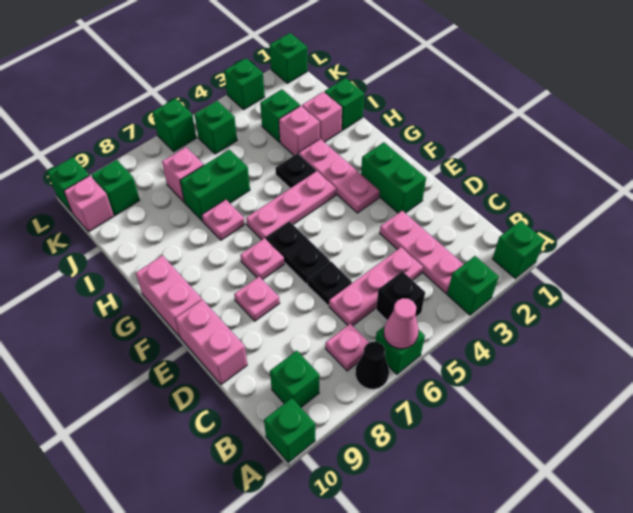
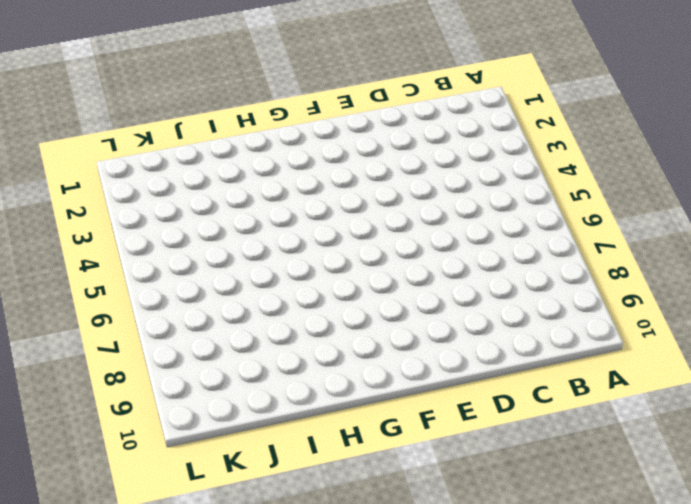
none -> green brick A1 level 1
none -> green brick A3 level 1
none -> green brick A6 level 1
none -> black cone A7 level 1

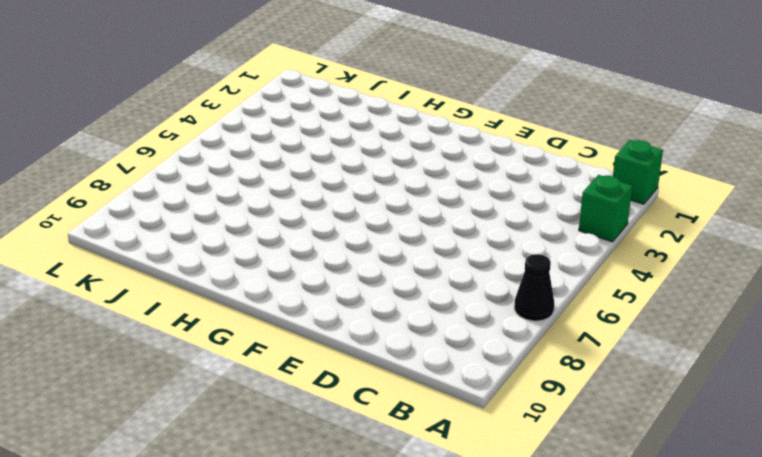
none -> green brick A6 level 1
none -> green brick A10 level 1
none -> pink plate B3:D3 level 1
none -> black brick B5 level 1

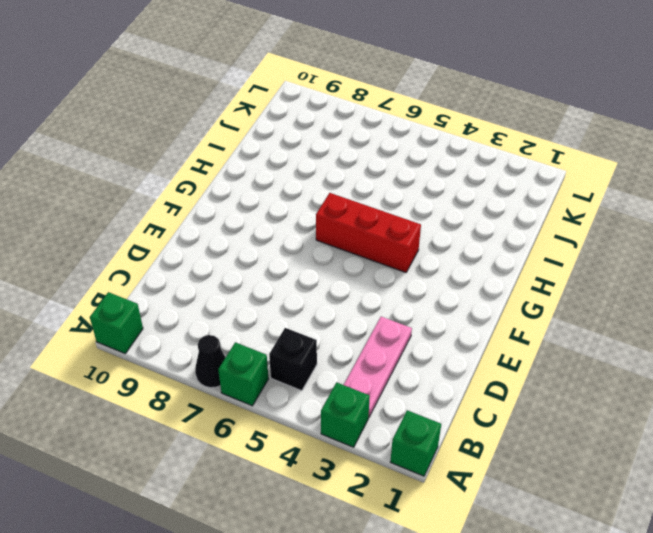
red brick G4:G6 level 1 -> pink plate G4:G6 level 1
none -> pink plate B7 level 1
none -> green brick B9 level 1
none -> pink plate C4:C6 level 1
none -> black plate D6 level 1

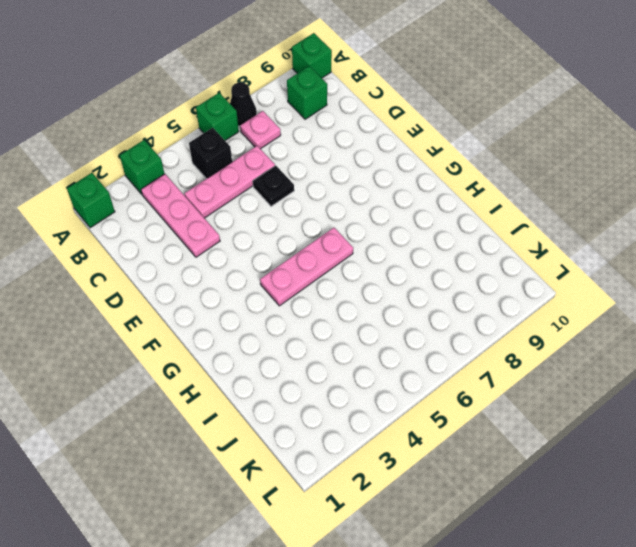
none -> pink brick D10:E10 level 1
none -> green brick E2:F2 level 1
none -> black plate E6:F6 level 1
none -> pink plate E8 level 1

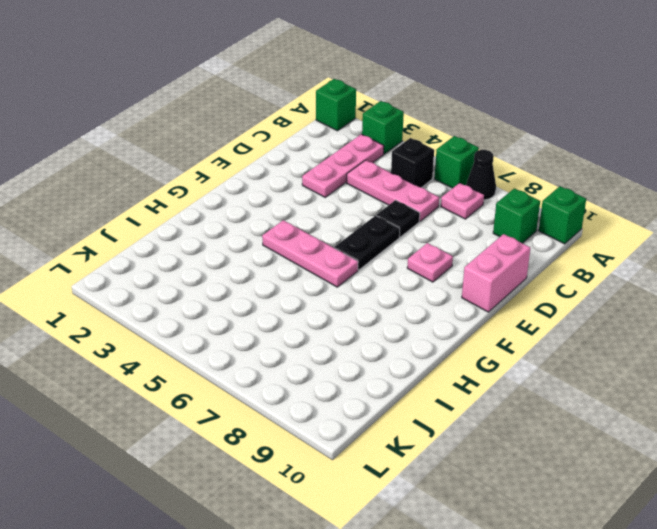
none -> green brick E2:F2 level 1
none -> pink plate F3:H3 level 1
none -> pink plate F7 level 1
none -> pink brick F10:G10 level 1

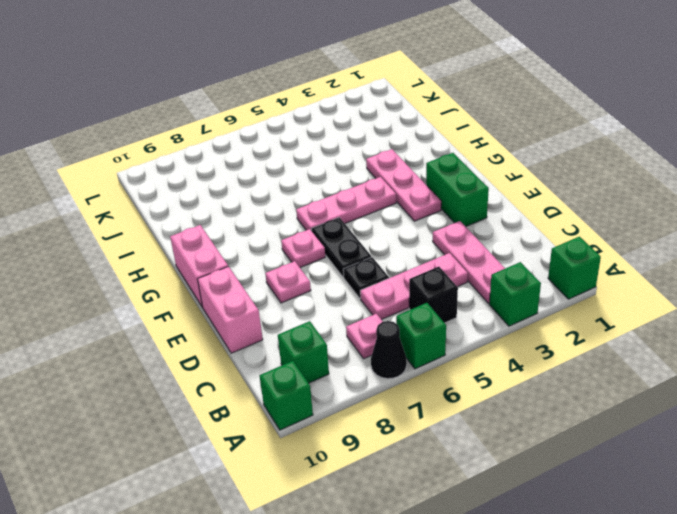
none -> black plate H4 level 1
none -> pink plate H7 level 1
none -> green brick I1 level 1
none -> pink brick I2 level 1

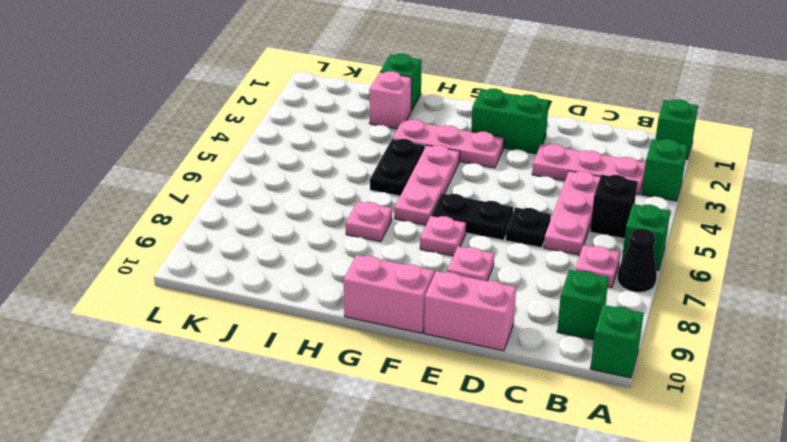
black plate H4:H5 level 1 -> black plate H4 level 1
none -> pink brick I3 level 1
none -> green brick I6:I7 level 1
none -> green brick J3 level 1
none -> pink brick J7 level 1

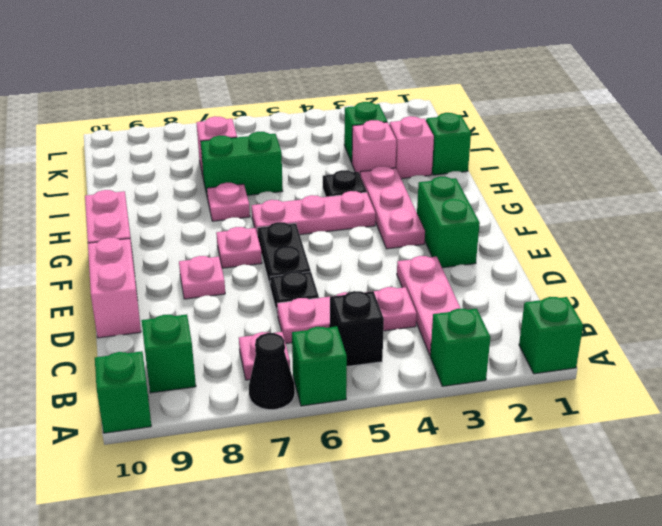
none -> green brick K5 level 1
none -> green brick K9 level 1
none -> pink brick K10 level 1
none -> green brick L1 level 1

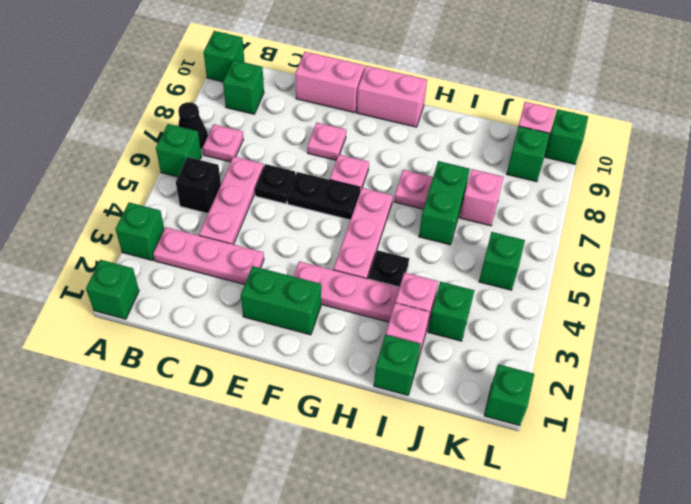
none -> green brick L3 level 1
none -> green brick L6 level 1
none -> pink cone A6 level 2

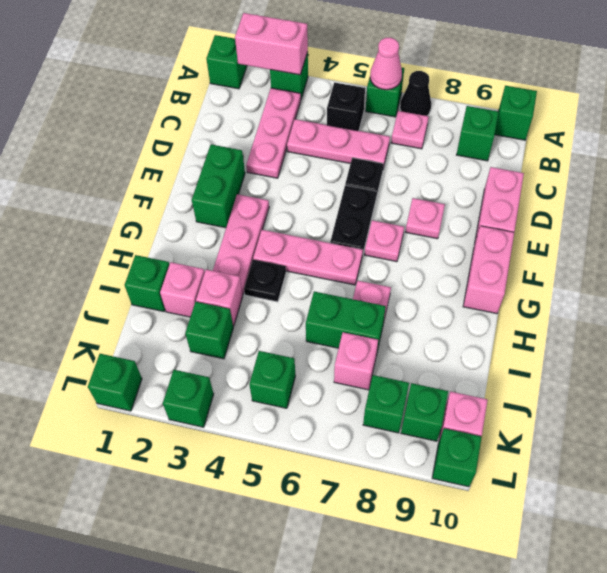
pink brick A2:A3 level 2 -> none
green brick K8 level 1 -> green brick L6 level 1

